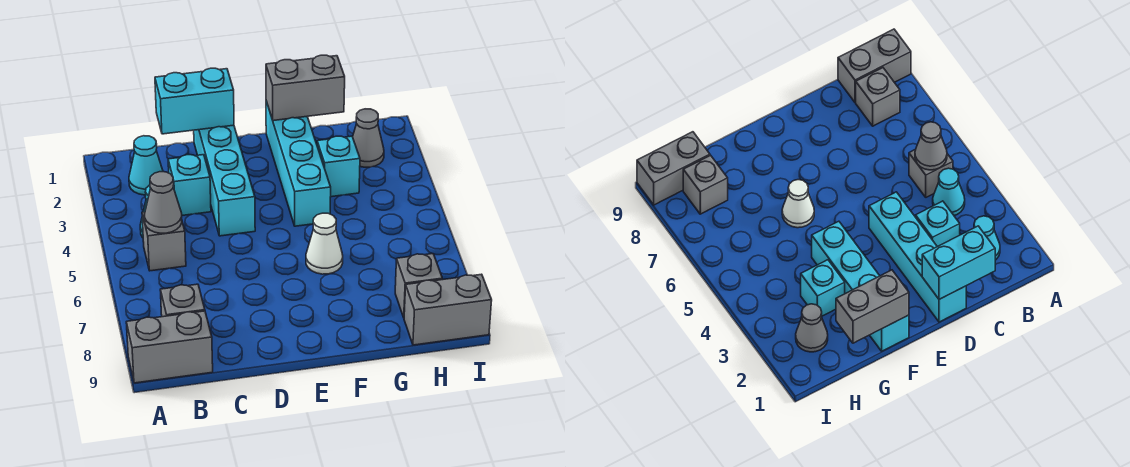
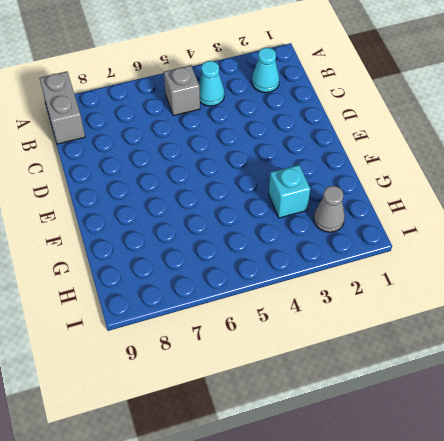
none -> grey brick B8 level 1
none -> cyan brick C3 level 1
none -> cyan brick D1:D4 level 1

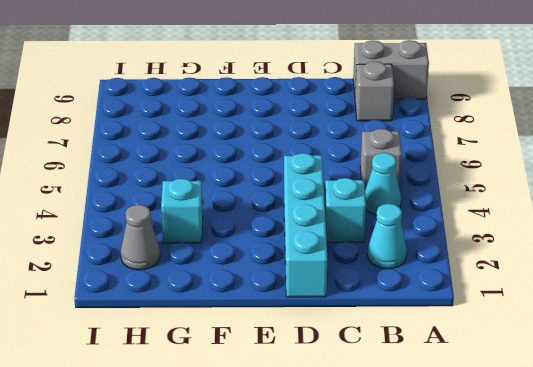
none -> cyan brick F1:F4 level 1
none -> white cone F6 level 1
none -> grey brick H8 level 1

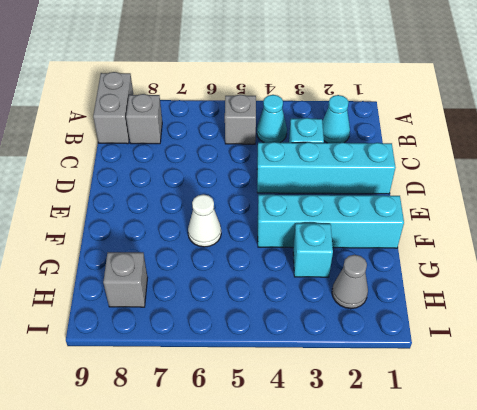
none -> grey brick H9:I9 level 1
none -> grey cone B5 level 2
none -> cyan brick C1:D1 level 2

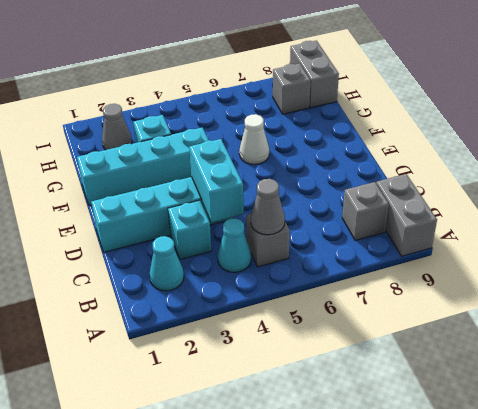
cyan brick C4:D4 level 2 -> cyan brick C1:D1 level 2
none -> grey brick F1:G1 level 2

